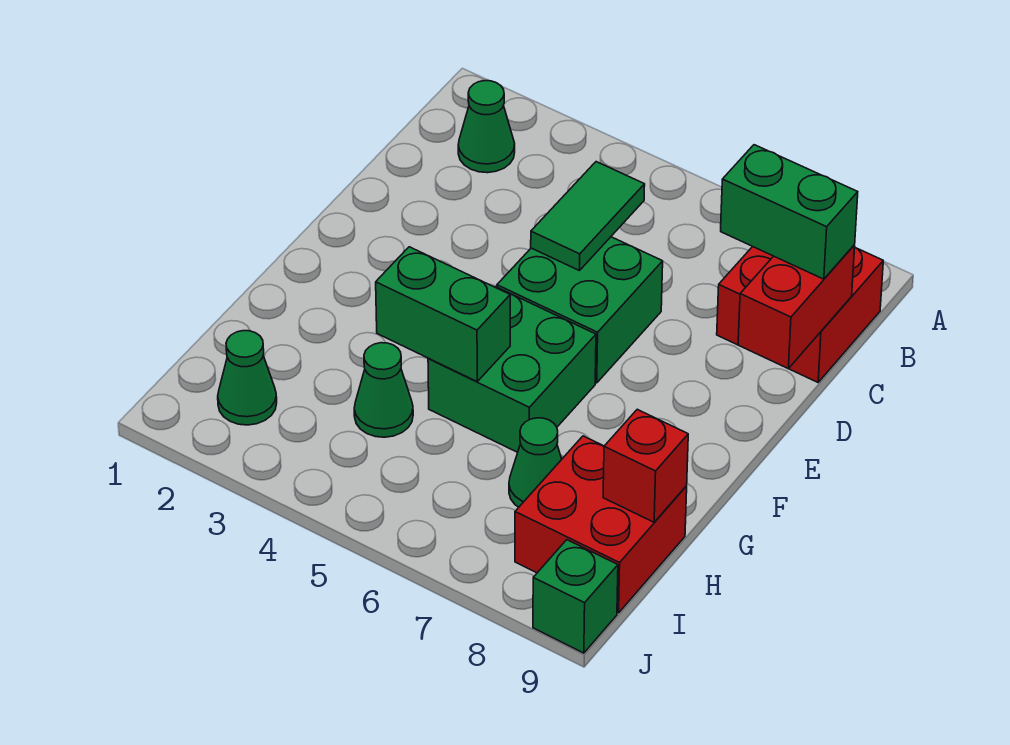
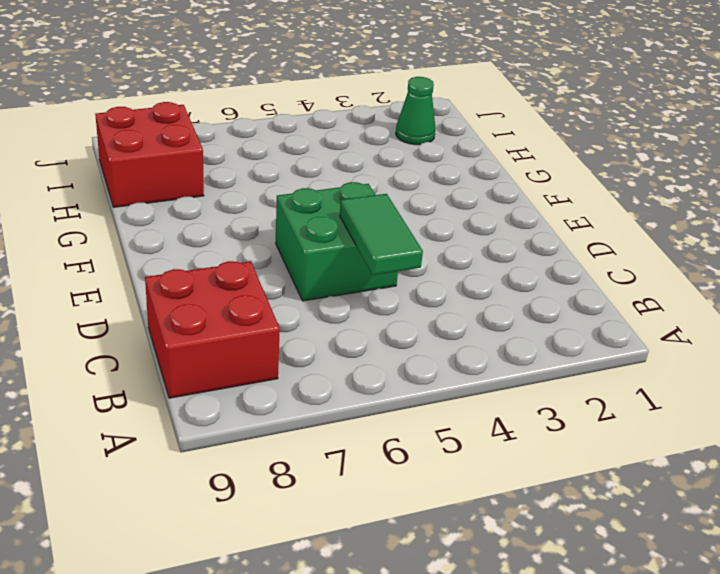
none -> green cone B2 level 1
none -> green brick F5:G6 level 1
none -> green cone H4 level 1

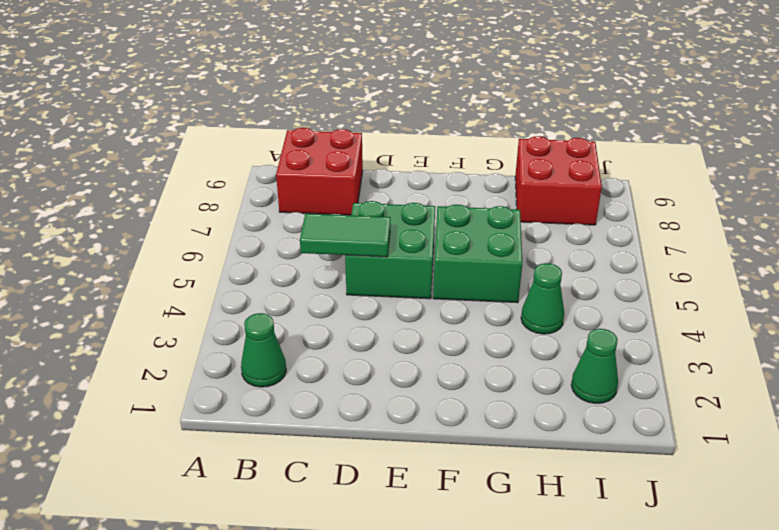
none -> green cone H7 level 1
none -> green brick J9 level 1
none -> red brick C9:D9 level 2

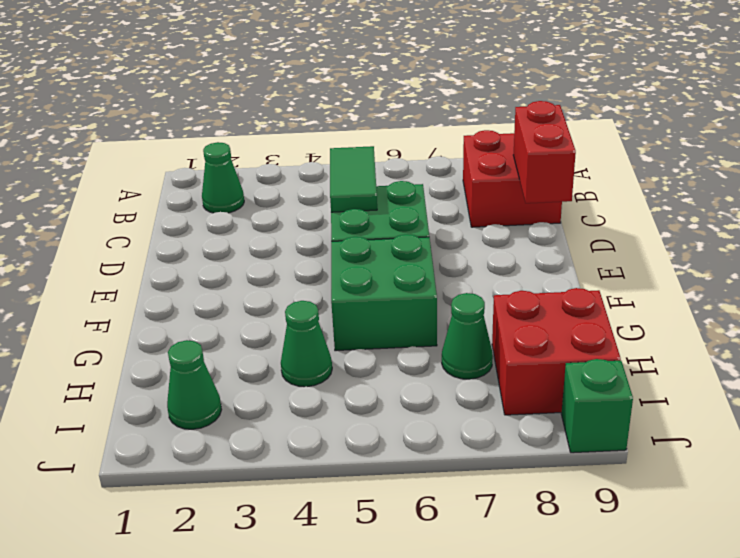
none -> green brick G4:G5 level 2
none -> red brick H9 level 2
none -> green brick C8:C9 level 3

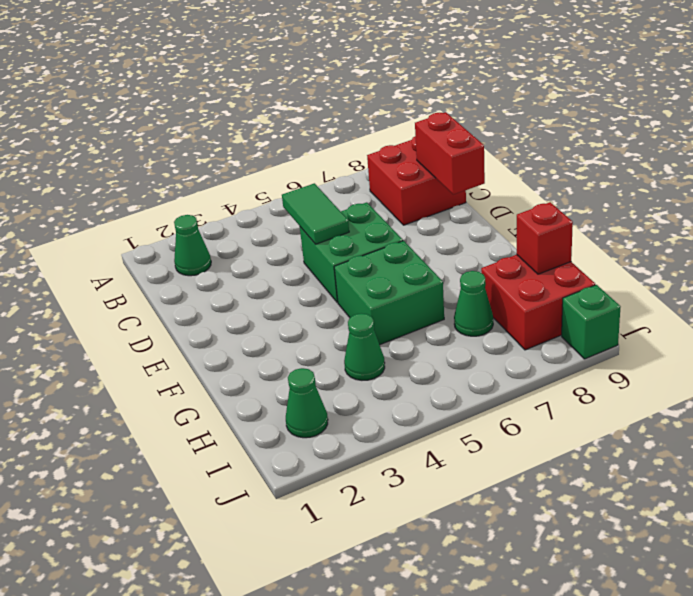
none -> green brick G4:G5 level 2
none -> green brick C8:C9 level 3

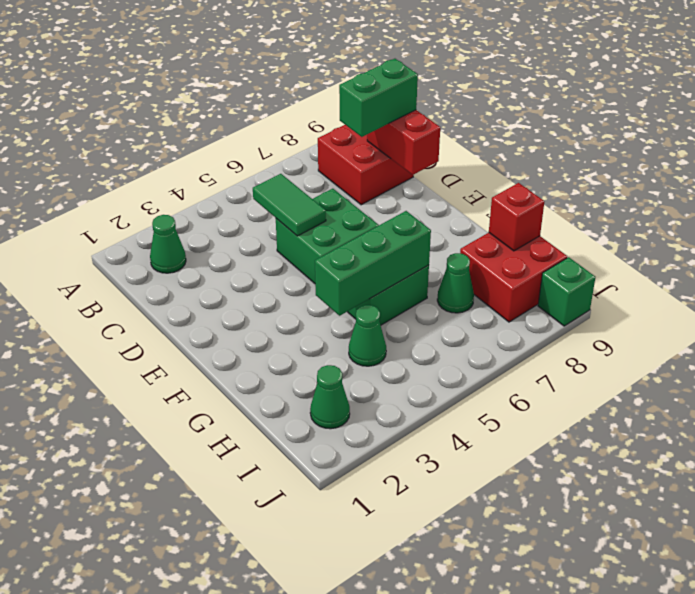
green brick G4:G6 level 2 -> green brick G4:G5 level 2

